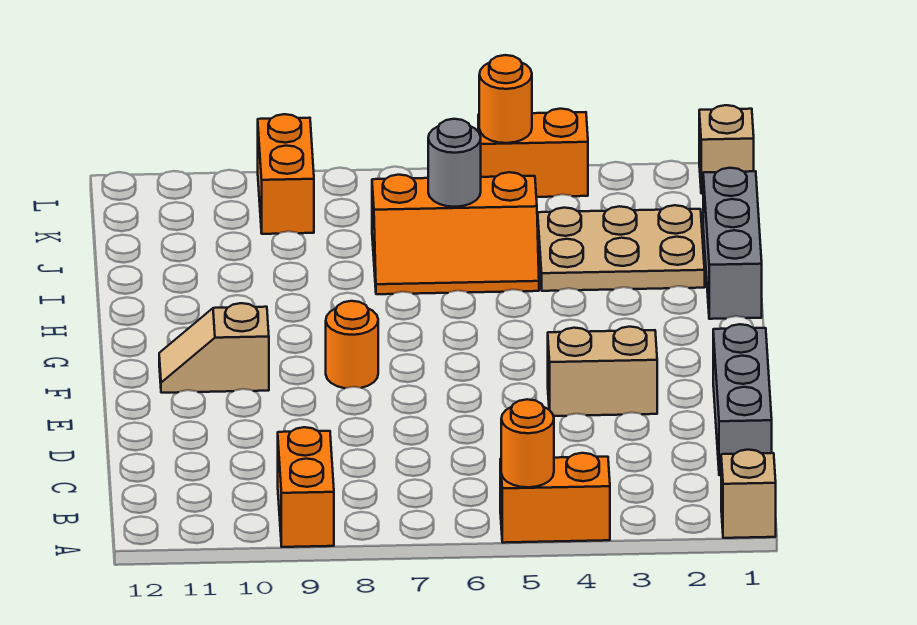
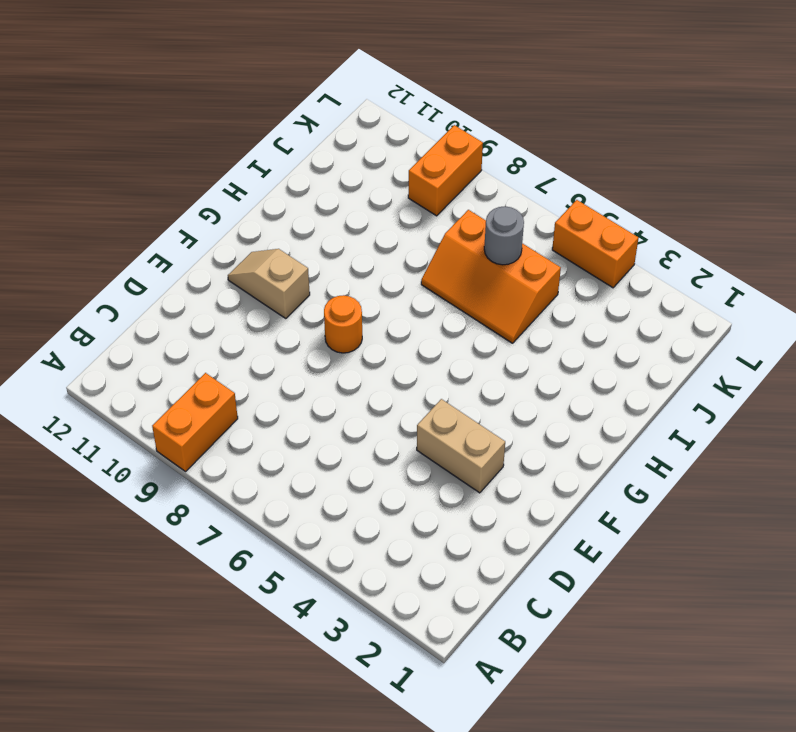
none -> tan brick A1 level 1
none -> orange brick A4:A5 level 1
none -> grey brick C1:E1 level 1

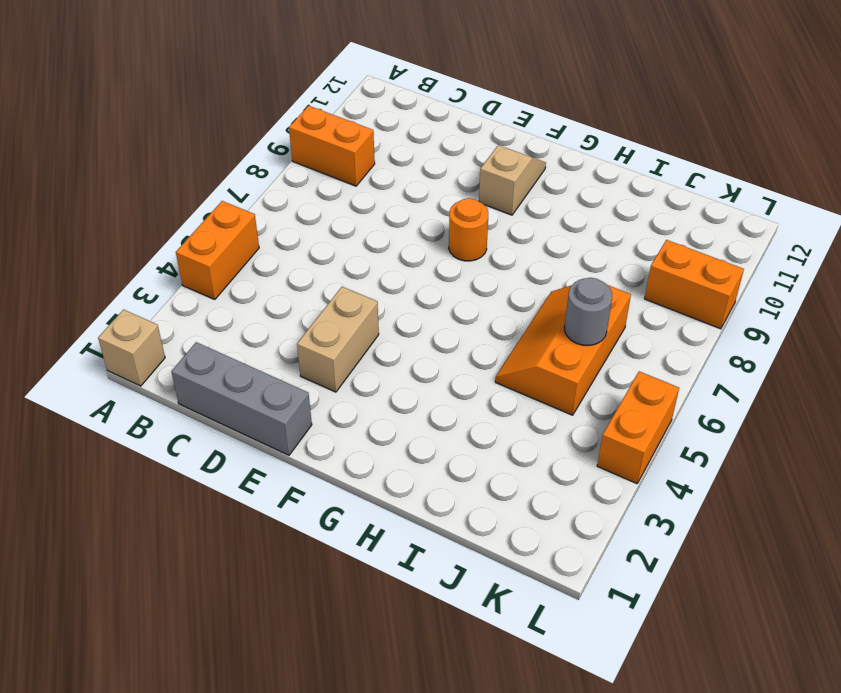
none -> grey brick H1:J1 level 1
none -> tan plate I2:J4 level 1
none -> tan brick L1 level 1

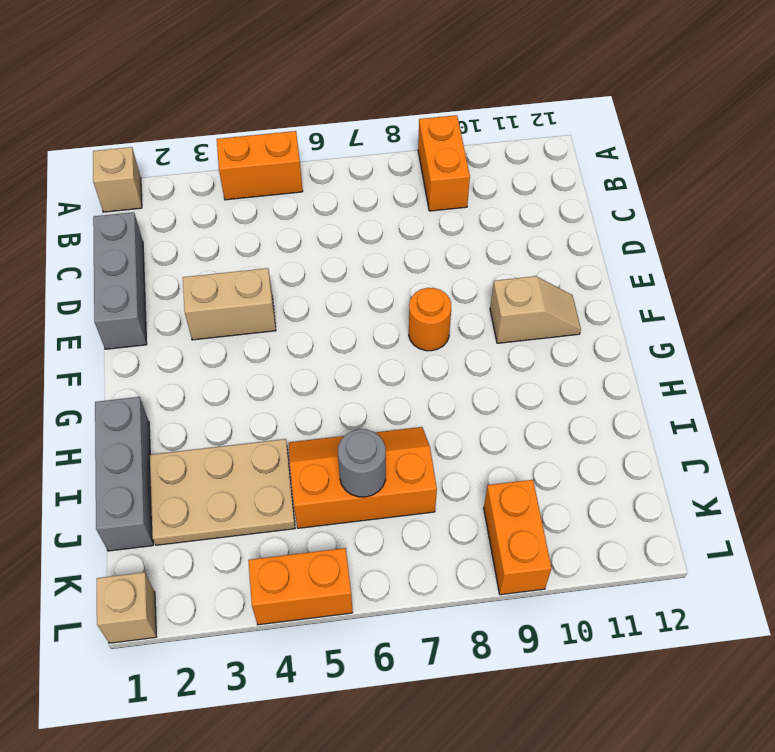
none -> orange round brick A5 level 2
none -> orange round brick L5 level 2

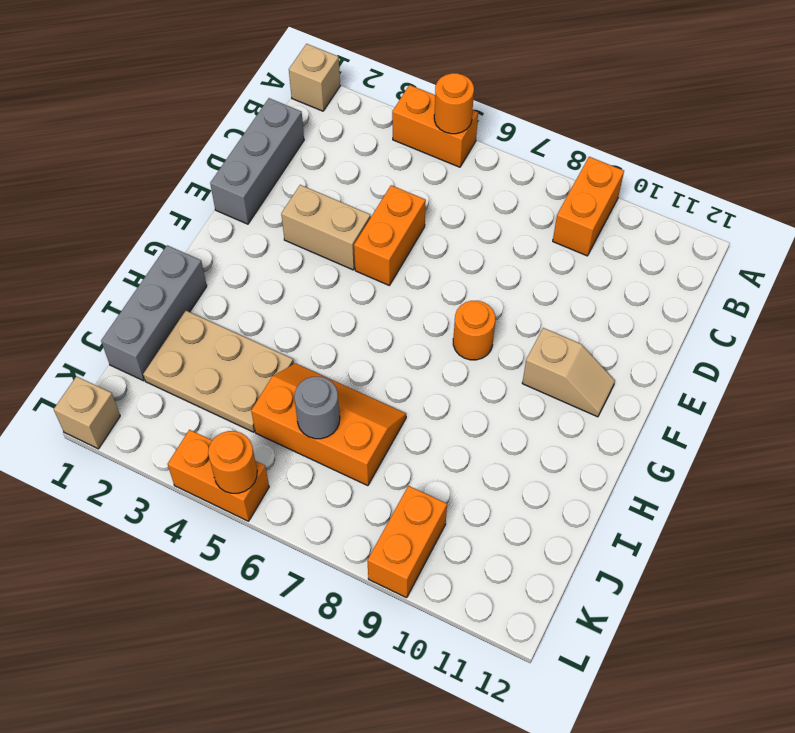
orange brick D5:E5 level 1 -> none

